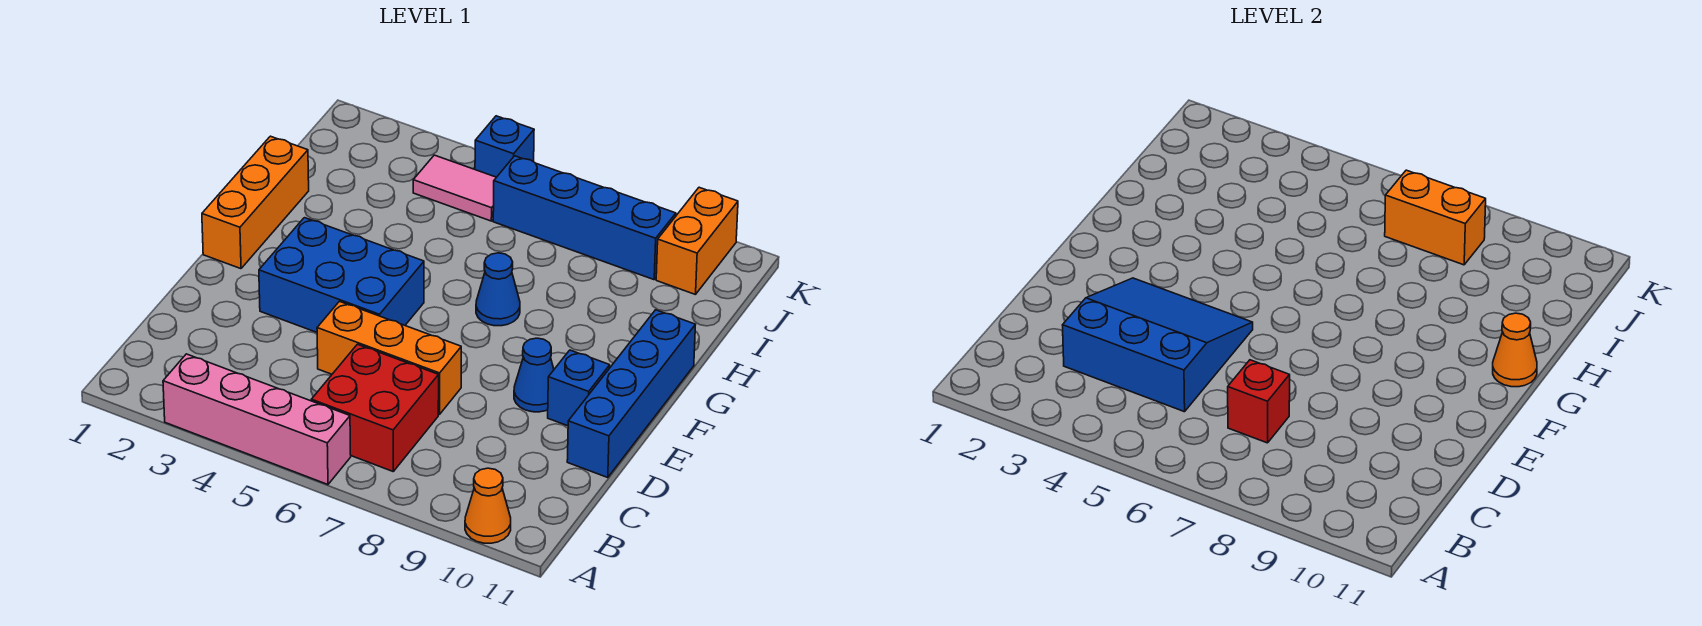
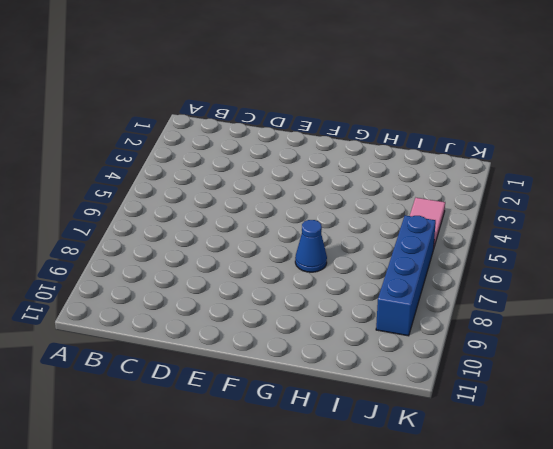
none -> pink brick A3:A6 level 1
none -> orange cone A10 level 1
none -> red brick B6:C7 level 1

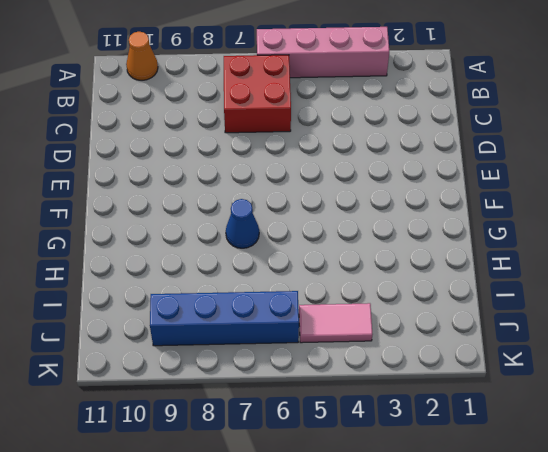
none -> orange brick D5:D7 level 1
none -> blue brick D11:G11 level 1
none -> blue brick E3:F5 level 1

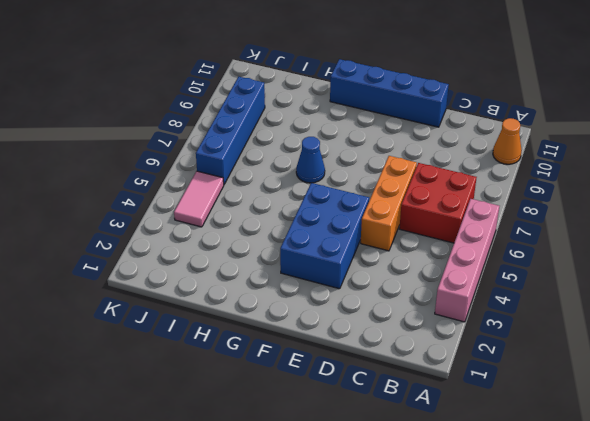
none -> blue cone E9 level 1
none -> blue brick E10 level 1
none -> orange brick F1:H1 level 1

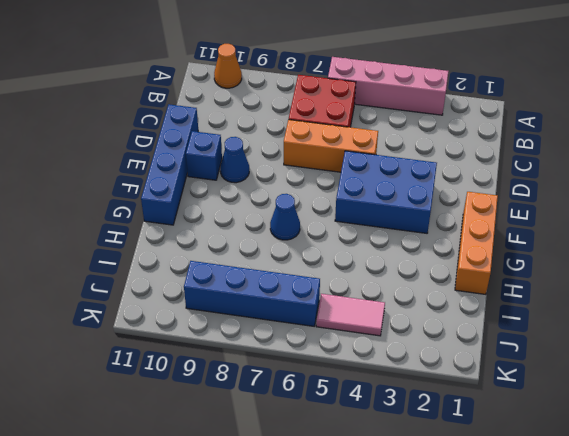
none -> orange brick J10:K10 level 1
none -> blue brick K5 level 1
none -> blue slope C3:E5 level 2 top C

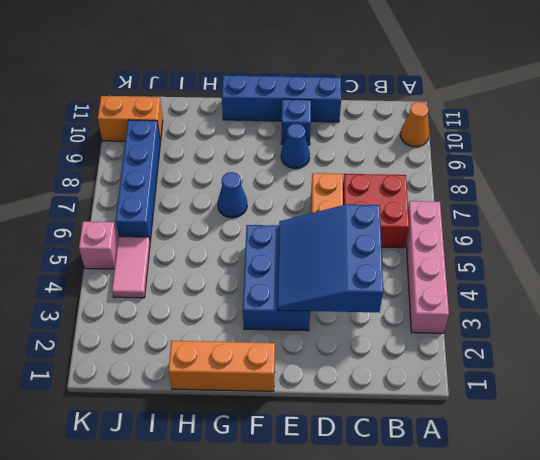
pink brick K5 level 1 -> blue brick K5 level 1
none -> red brick C7 level 2
none -> orange cone G11 level 2
none -> orange brick J7:J8 level 2

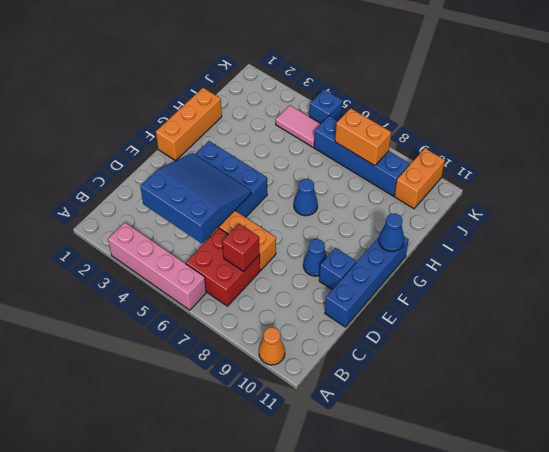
blue cone G11 level 2 -> orange cone G11 level 2

